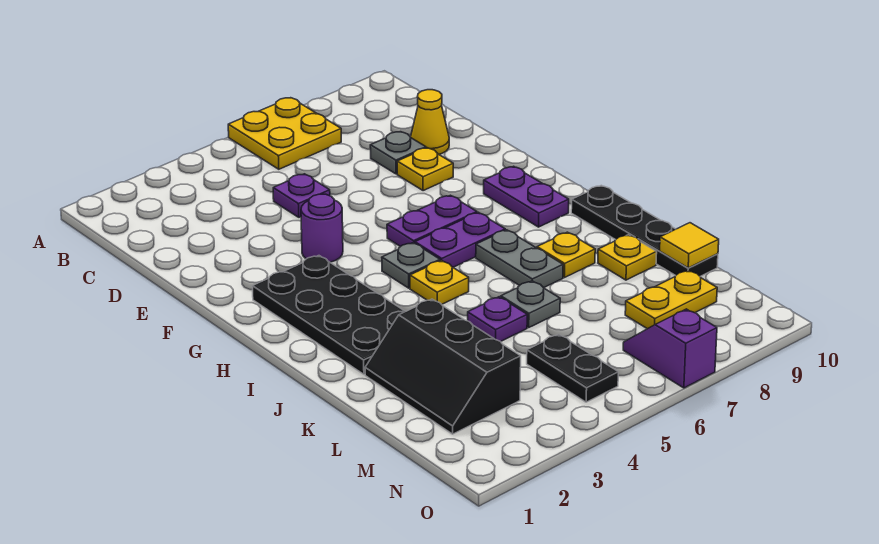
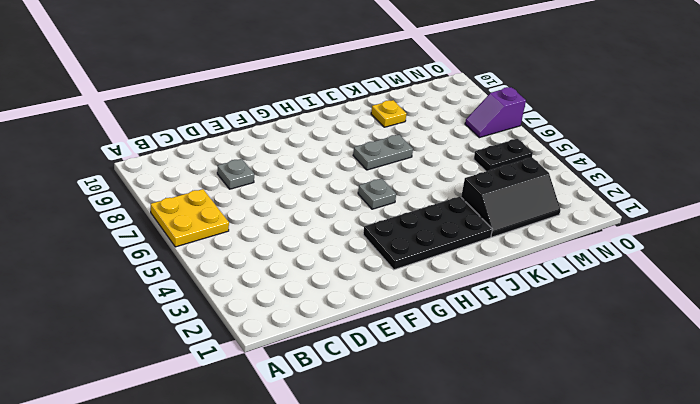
none -> purple plate D5 level 1
none -> yellow cone D9 level 1
none -> yellow plate E8 level 1

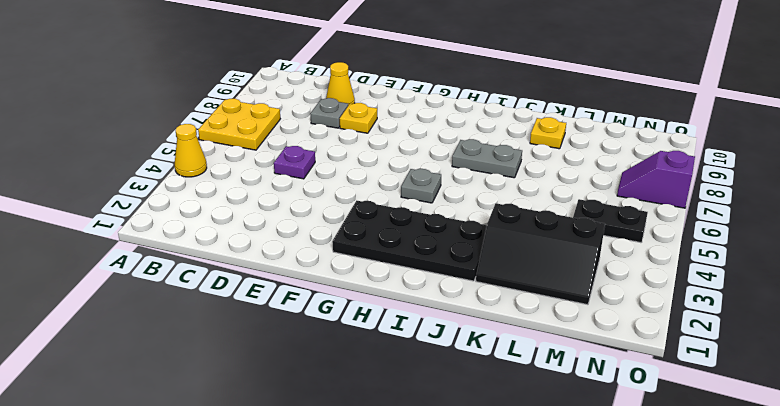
yellow cone A4 level 1 -> none
none -> purple round brick F4 level 1
none -> purple plate G6:G7 level 1
none -> purple plate G9:H9 level 1

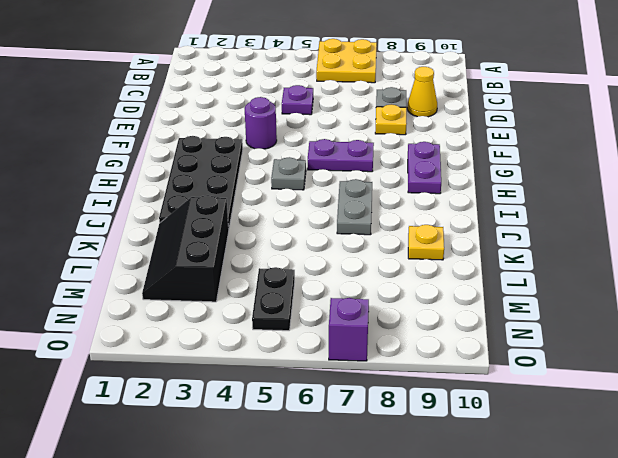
none -> purple plate H6:H7 level 1
none -> yellow plate I5 level 1
none -> black plate I10:L10 level 1

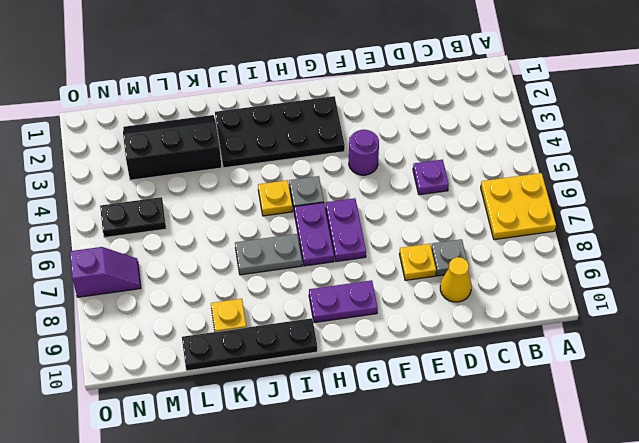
none -> yellow plate J8 level 1
none -> purple plate K5 level 1
none -> grey plate K6 level 1

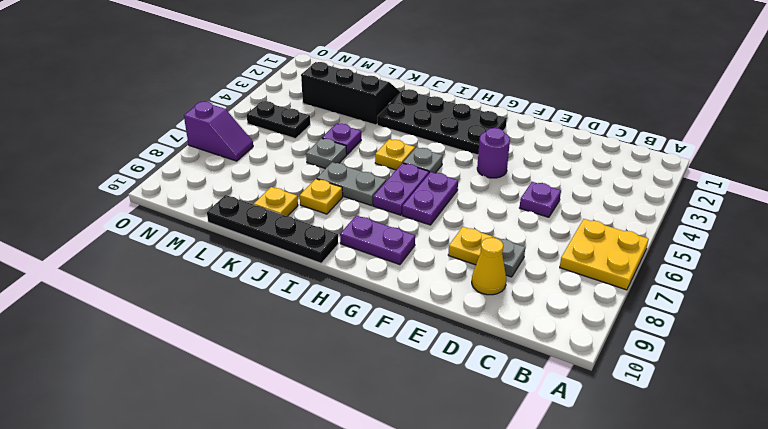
none -> yellow plate M8:M9 level 1
none -> yellow tile L10 level 2

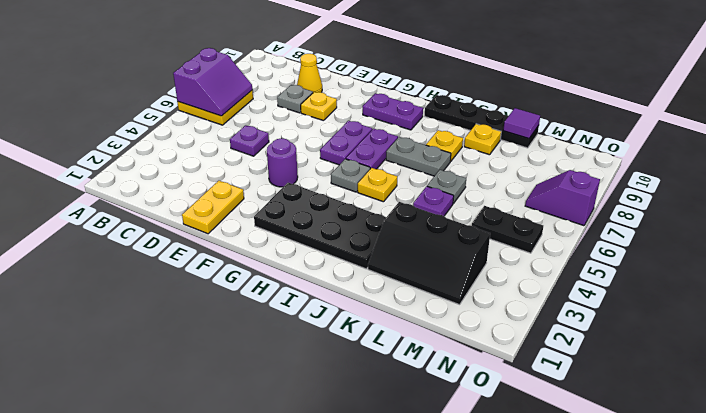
purple slope A6:B7 level 2 top A -> none
yellow plate E1:E2 level 1 -> yellow plate M8:M9 level 1
purple tile L10 level 2 -> yellow tile L10 level 2

